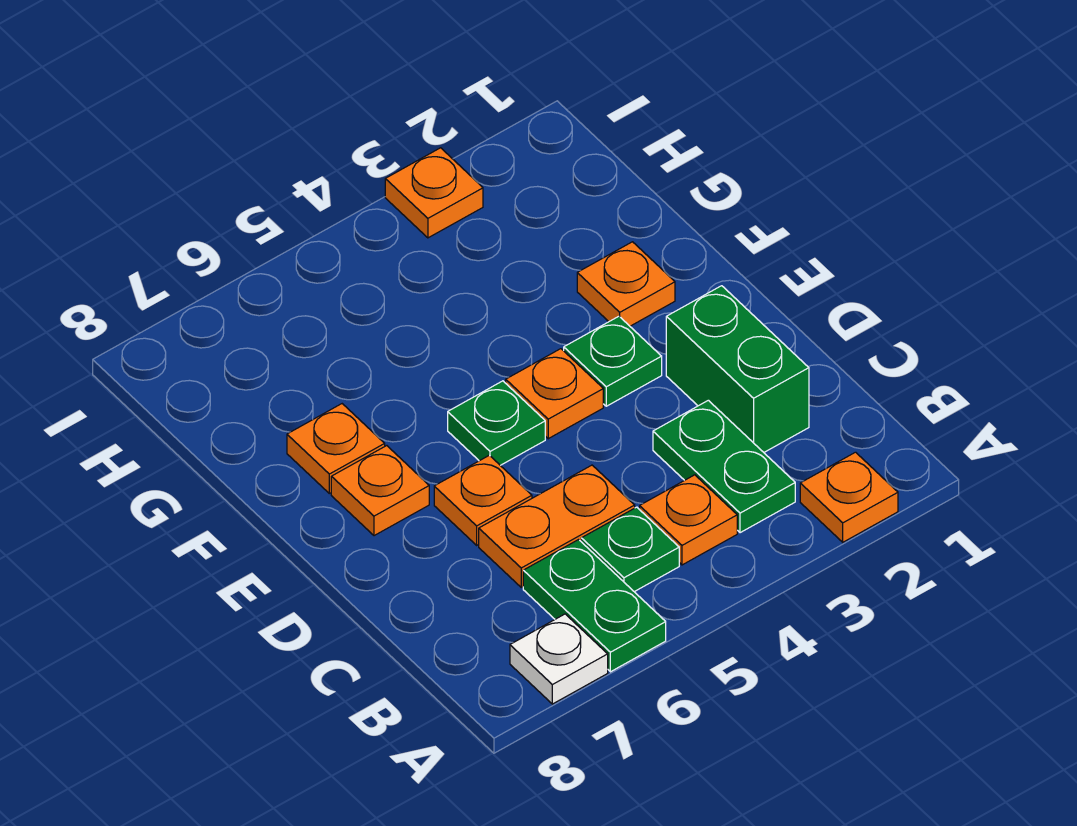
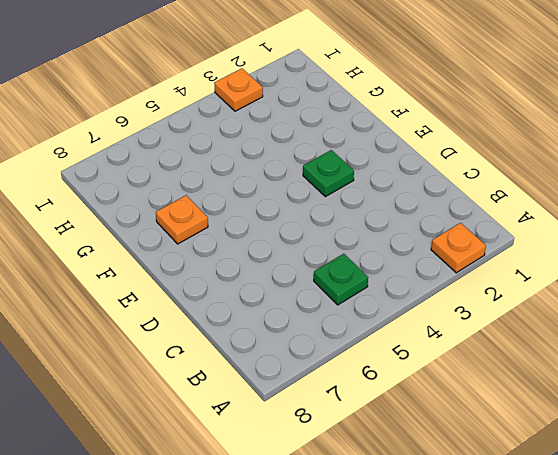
none -> green plate A6:B6 level 1
none -> white plate A7 level 1
none -> green plate B3:C3 level 1

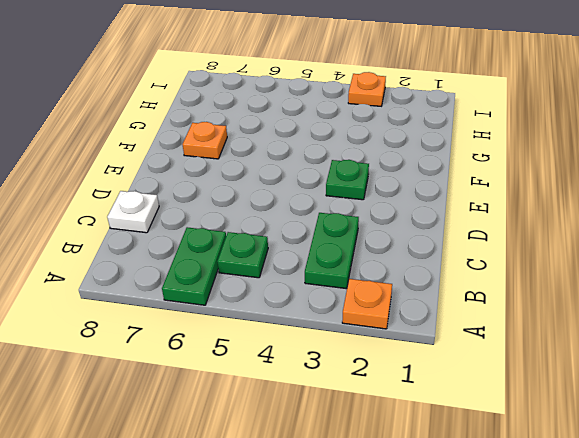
white plate C8 level 1 -> white plate A7 level 1
none -> orange plate B4 level 1
none -> green brick C2:D2 level 1
none -> orange plate C5:C6 level 1

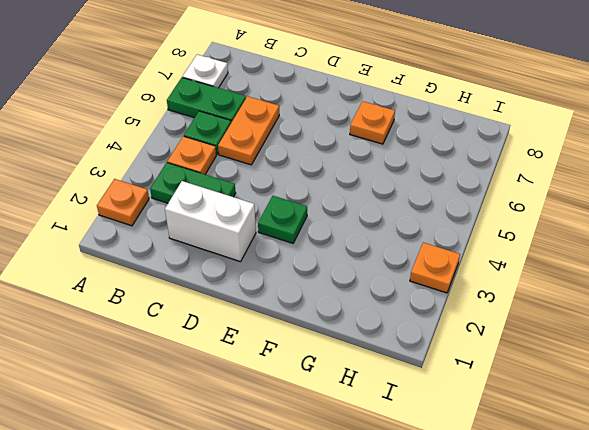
white brick C2:D2 level 1 -> green brick C2:D2 level 1
none -> orange plate D6 level 1
none -> orange plate E4 level 1
none -> green plate E5 level 1

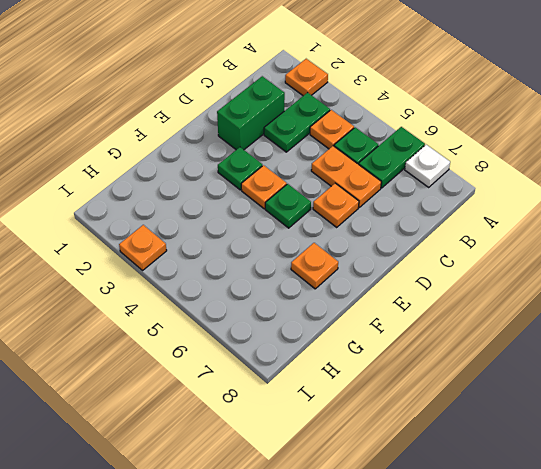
none -> orange plate E7 level 1
none -> orange plate F2 level 1

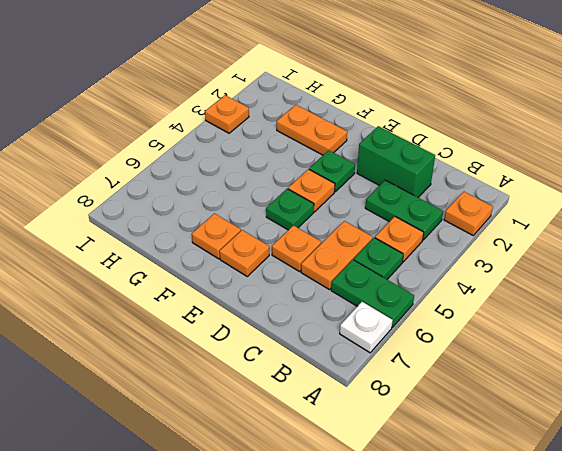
orange plate F2:G2 level 1 -> orange plate F2 level 1

